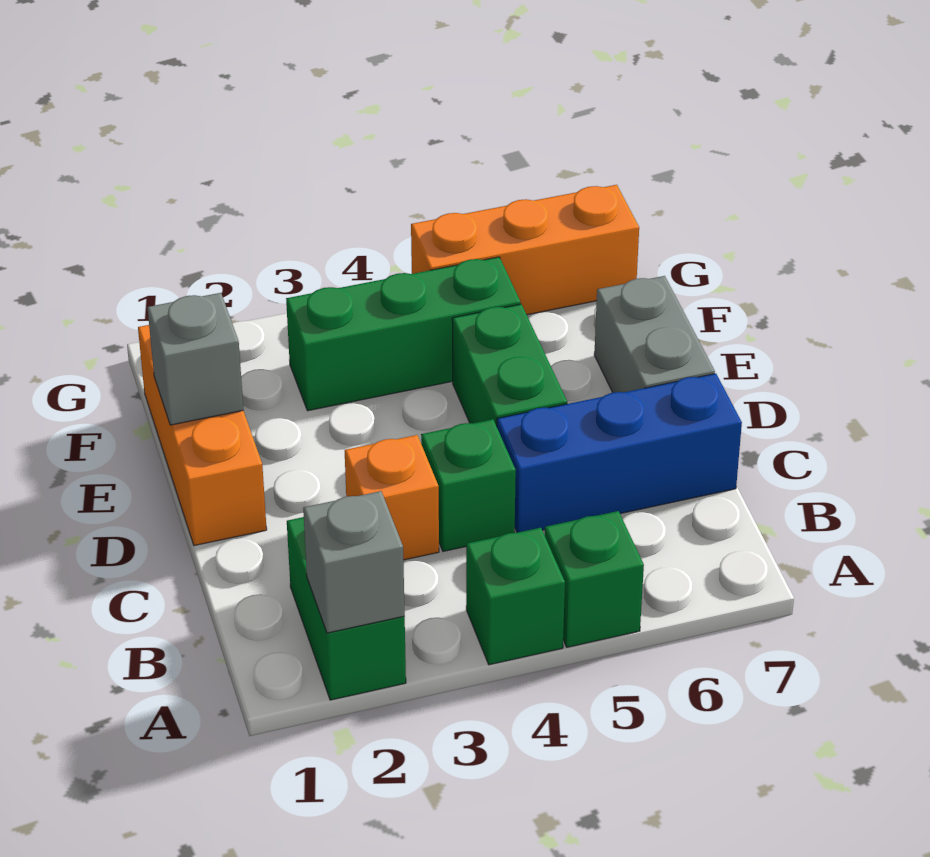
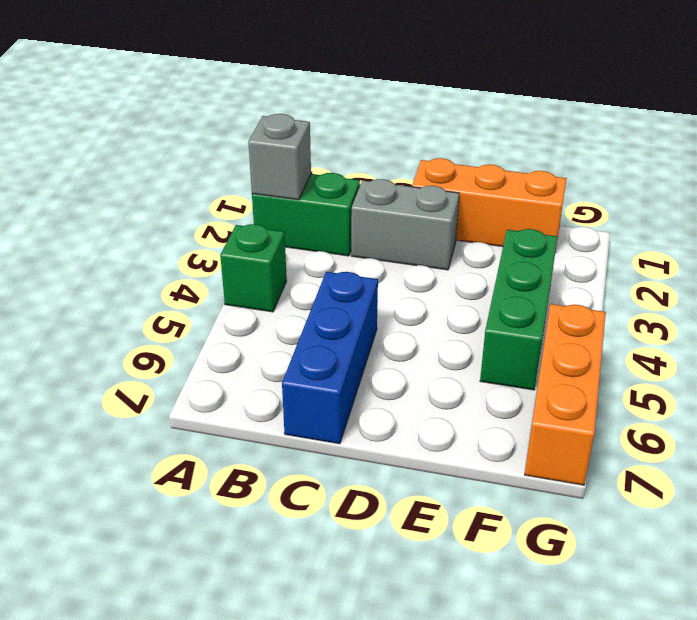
grey brick C2:D2 level 1 -> grey brick D7:E7 level 1
none -> green brick A5 level 1
none -> orange brick C3 level 1
none -> green brick C4 level 1

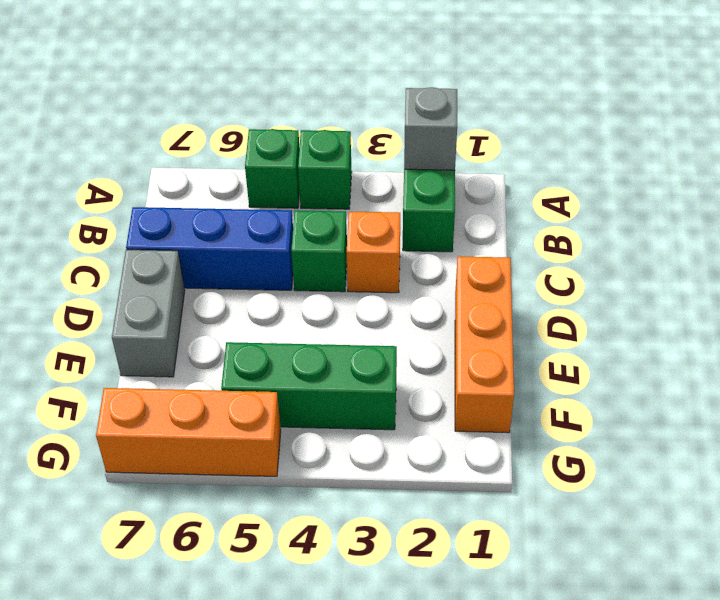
none -> green brick D5:E5 level 1
none -> grey brick E1 level 2

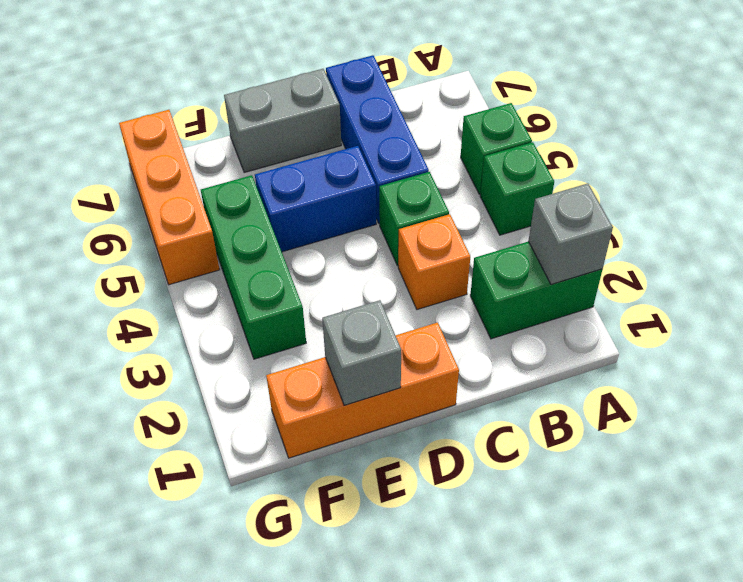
blue brick D5:E5 level 1 -> green brick D5:E5 level 1

